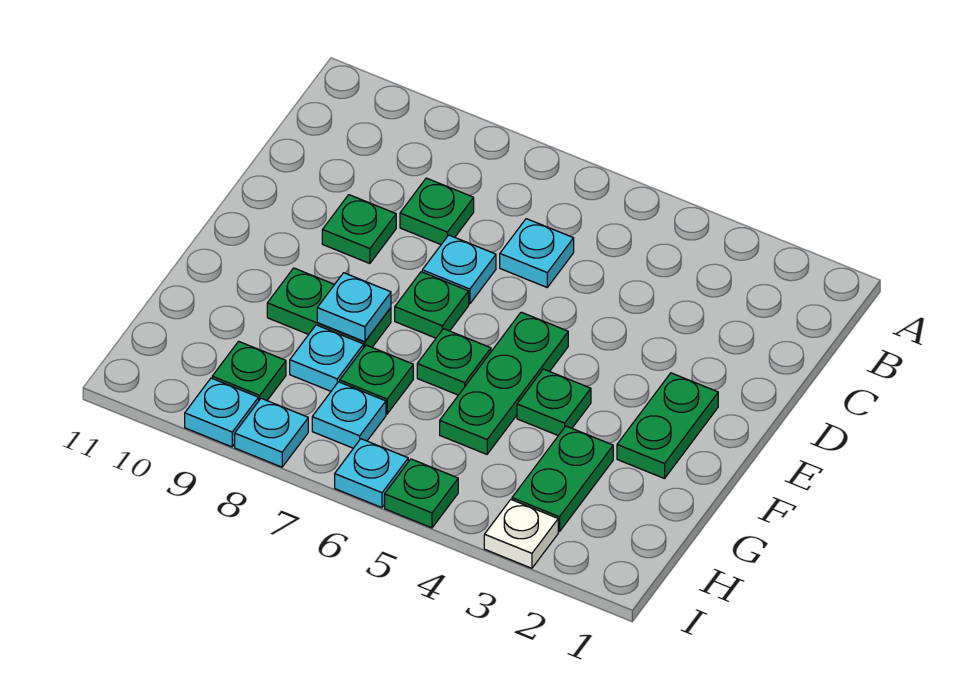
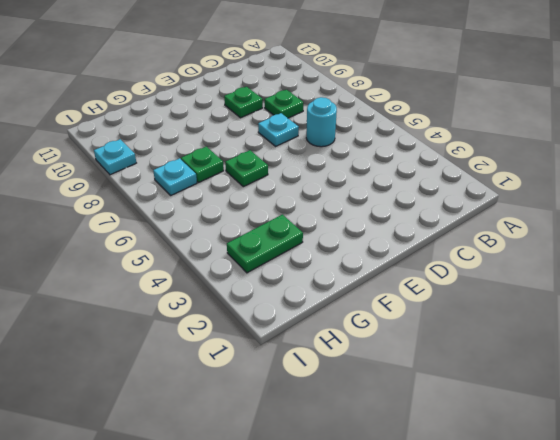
cyan round brick C6 level 1 -> cyan plate C6 level 1
none -> green plate E2:F2 level 1
none -> green plate E5:G5 level 1
none -> green plate E7 level 1

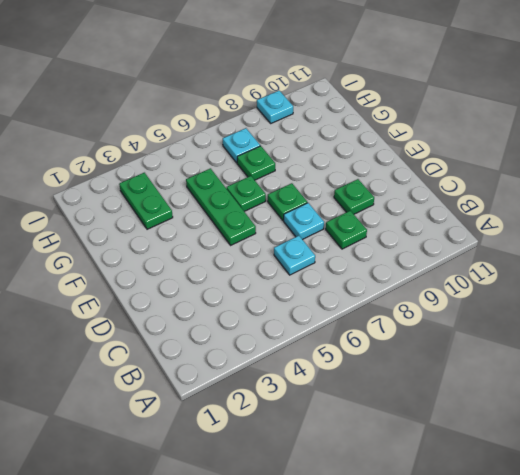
none -> green plate E2:F2 level 1
none -> green plate F4 level 1
none -> green plate F8:F9 level 1

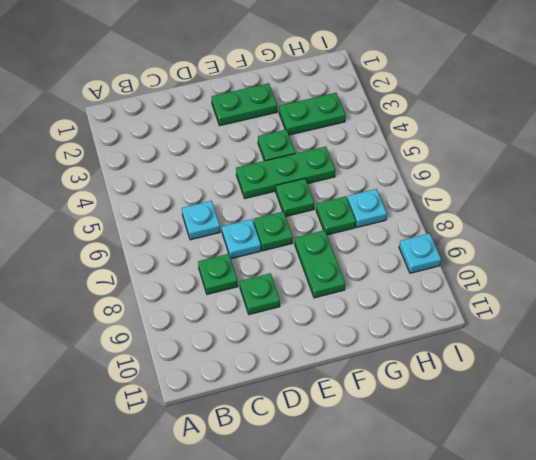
none -> cyan plate G8 level 1
none -> green plate H9 level 1
none -> white plate I3 level 1

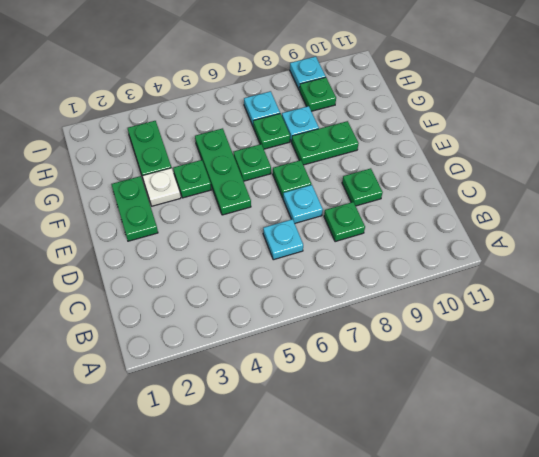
white plate F3 level 1 -> white plate I3 level 1
none -> green plate I5 level 1
none -> cyan plate I6 level 1
none -> cyan plate I8 level 1

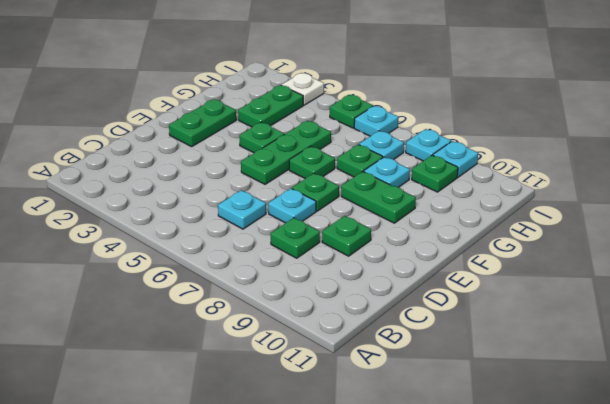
none -> cyan plate F8 level 2

